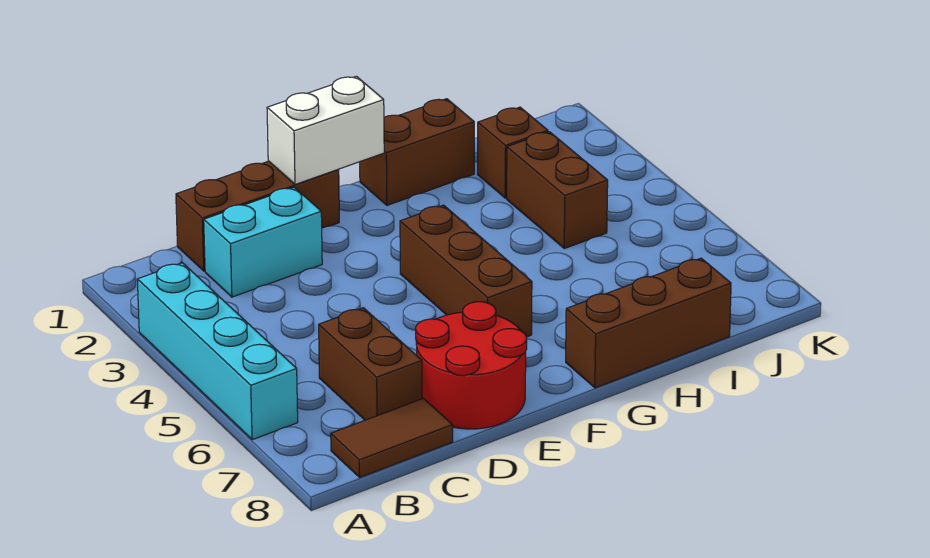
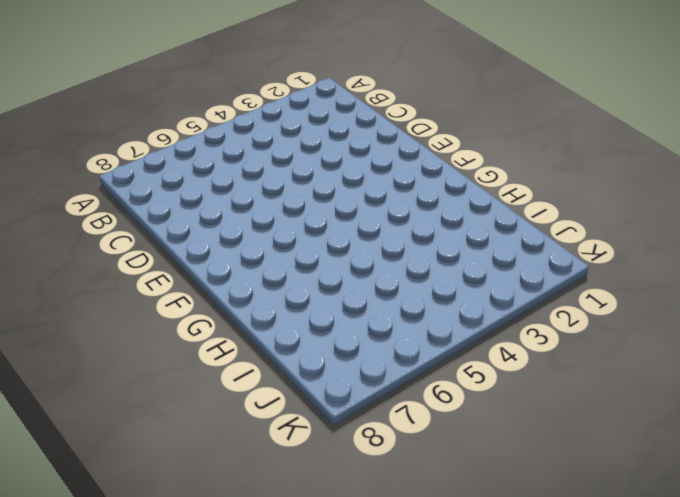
none -> cyan brick A3:A6 level 1
none -> brown tile B8:C8 level 1
none -> brown brick C1:E1 level 1

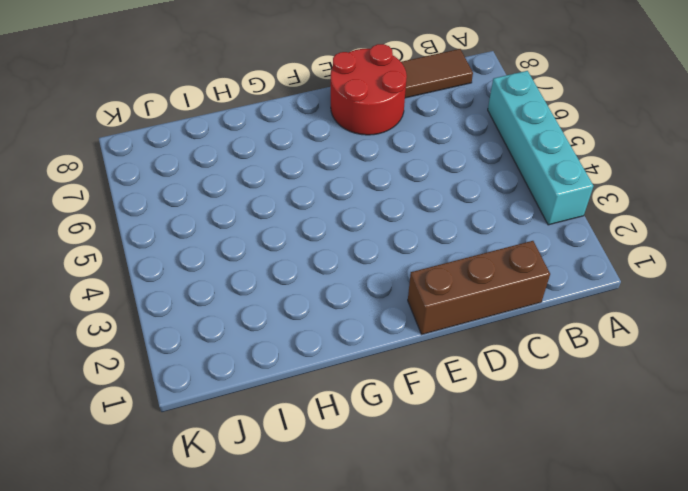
none -> cyan brick C2:D2 level 1
none -> brown brick C6:C7 level 1
none -> brown brick F4:F6 level 1

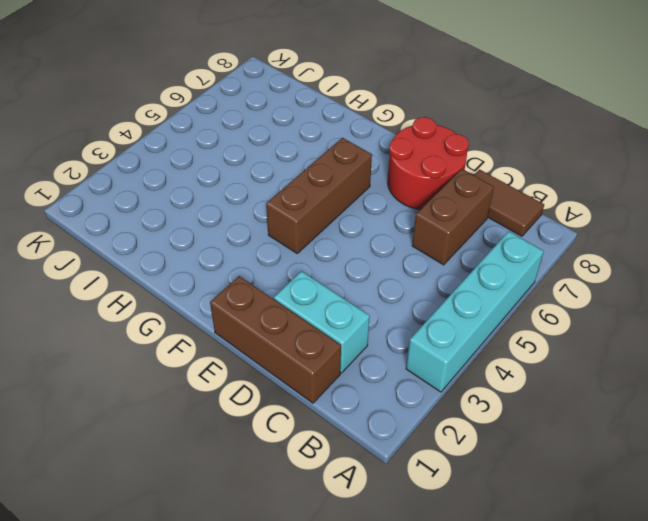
none -> brown brick G1:H1 level 1
none -> brown brick G8:I8 level 1
none -> brown brick I2 level 1

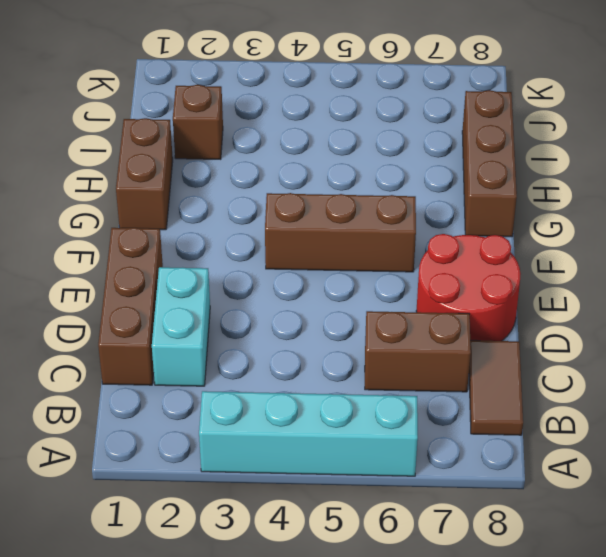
none -> brown brick I3:I4 level 1
none -> white brick E1:F1 level 2

